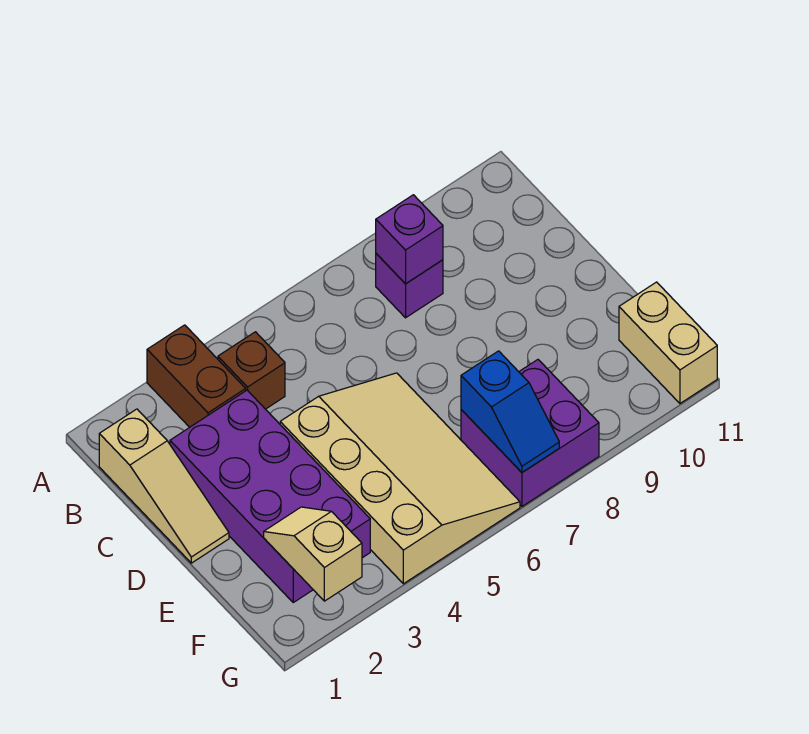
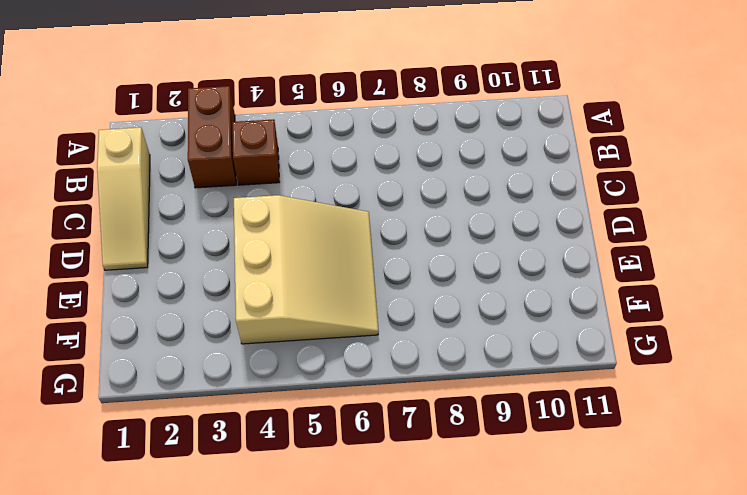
tan slope D4:F6 level 1 top 4 -> tan slope D4:G6 level 1 top 4
none -> purple brick B8 level 1
none -> purple brick C2:F3 level 1

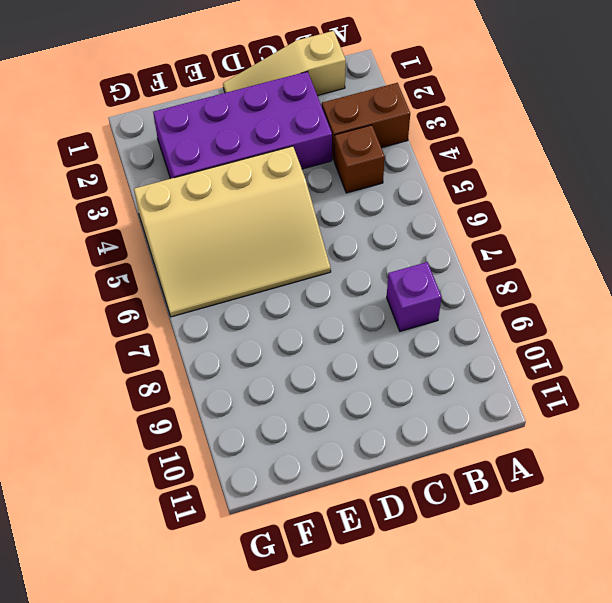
none -> purple brick F7:G8 level 1
none -> tan brick F11:G11 level 1

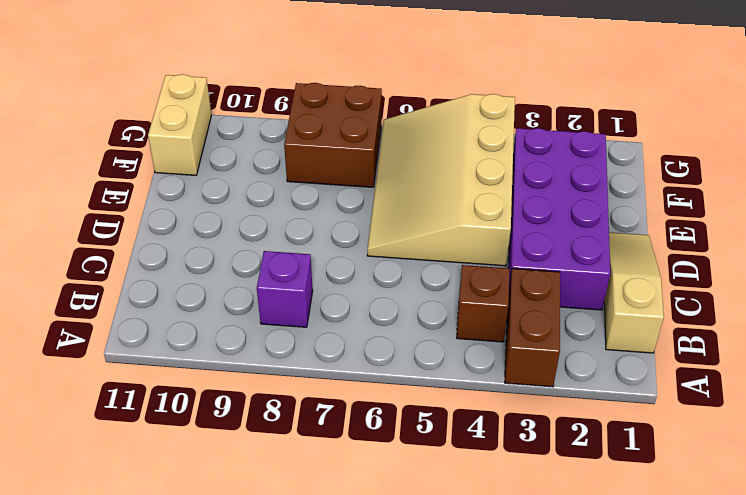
brown brick F7:G8 level 1 -> purple brick F7:G8 level 1
none -> purple brick B8 level 2
none -> tan slope F2:G2 level 2 top G

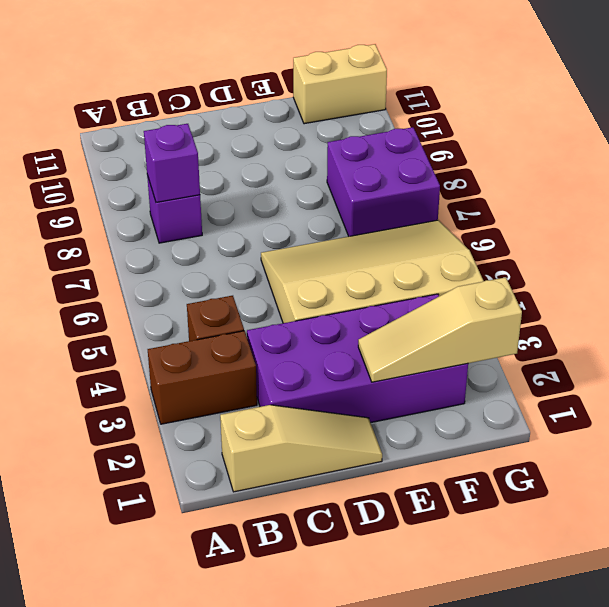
tan slope E2:G2 level 2 top G -> tan slope F2:G2 level 2 top G
none -> blue slope F7:G7 level 2 top F

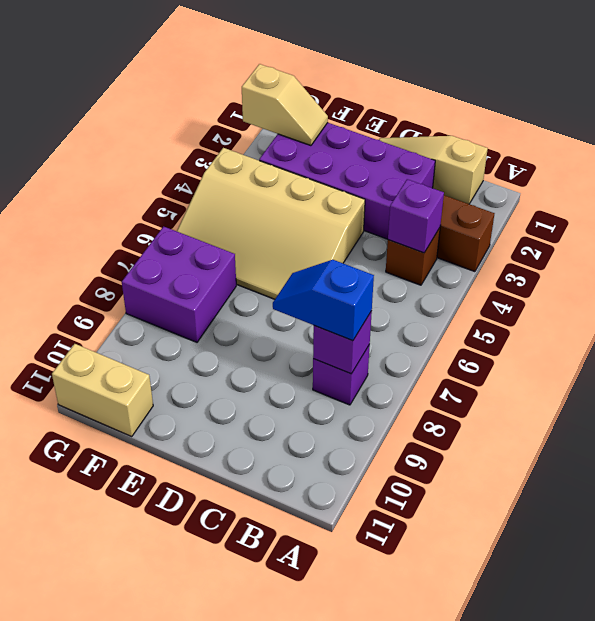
purple brick B4 level 2 -> none
blue slope B8:C8 level 3 top B -> blue slope F7:G7 level 2 top F

